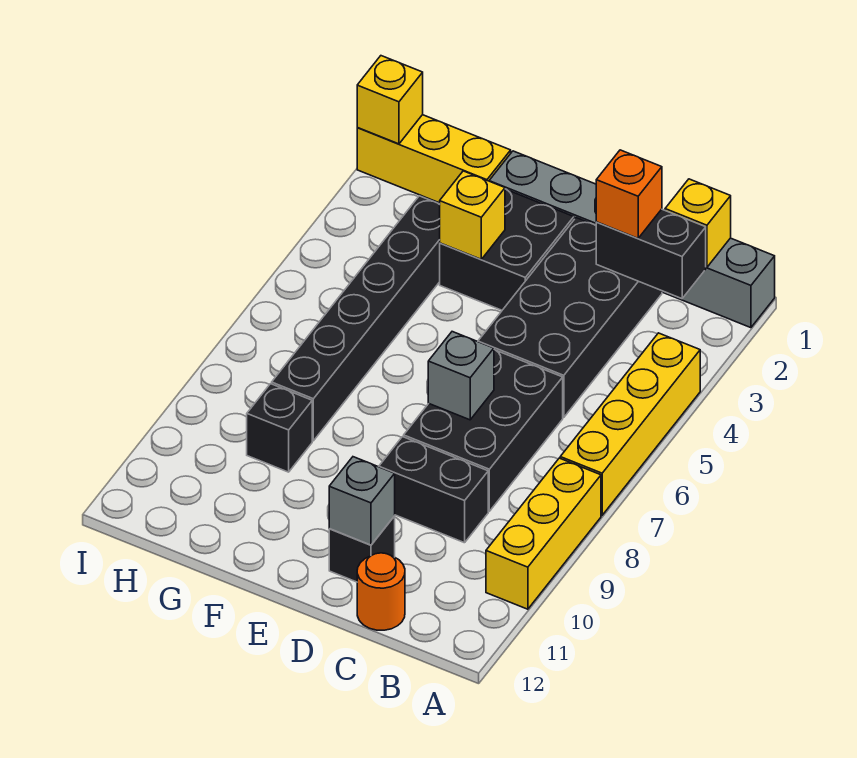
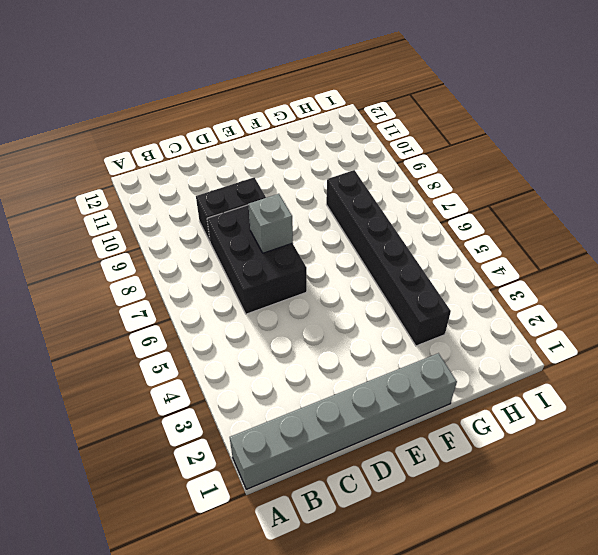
none -> yellow brick A4:A7 level 1
none -> yellow brick A8:A10 level 1
none -> black brick C2:D5 level 1

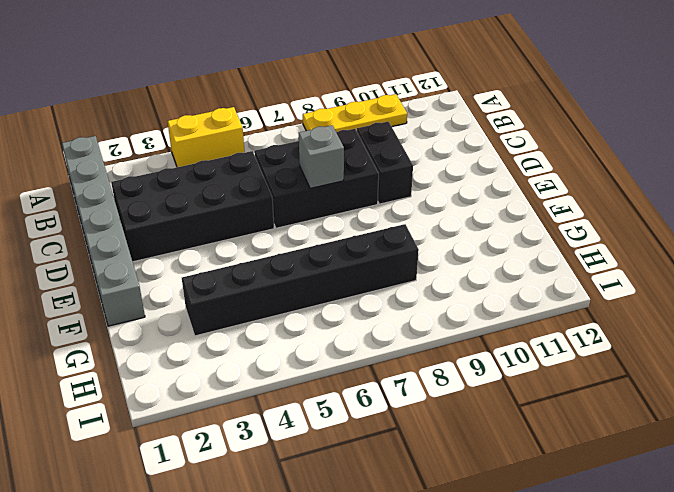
yellow brick A4:A5 level 1 -> yellow brick A4:A7 level 1
yellow plate A8:A10 level 1 -> yellow brick A8:A10 level 1
none -> orange round brick C12 level 1
none -> black brick D11 level 1
none -> black brick E2:F3 level 1

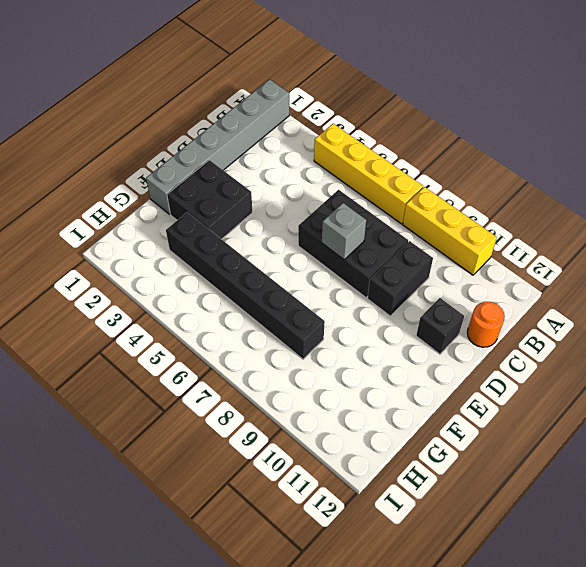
none -> black brick C2:D5 level 1
none -> yellow brick G1:I1 level 1
none -> black brick G9 level 1

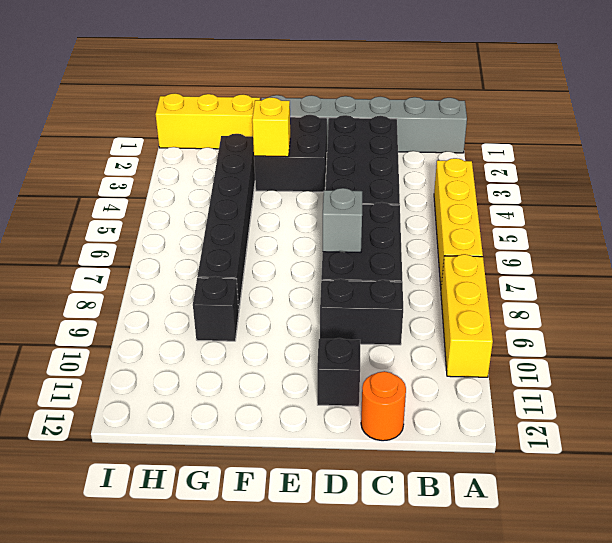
none -> yellow brick B1 level 2
none -> black brick B2:C2 level 2
none -> grey brick D11 level 2

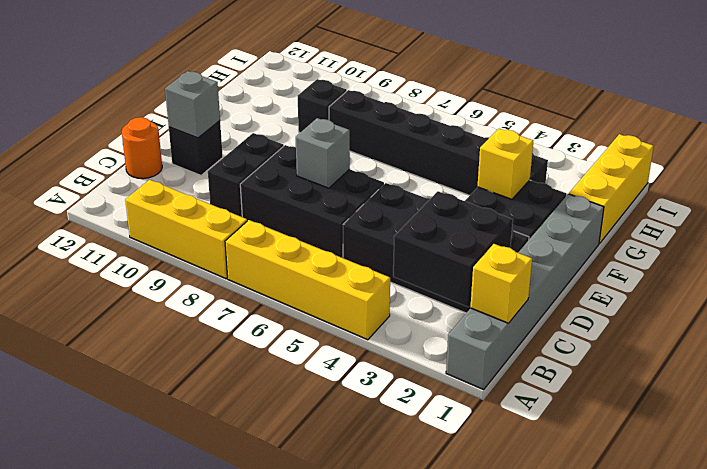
black brick B2:C3 level 2 -> black brick B2:C2 level 2
none -> yellow brick I1 level 2
none -> orange brick C2 level 3

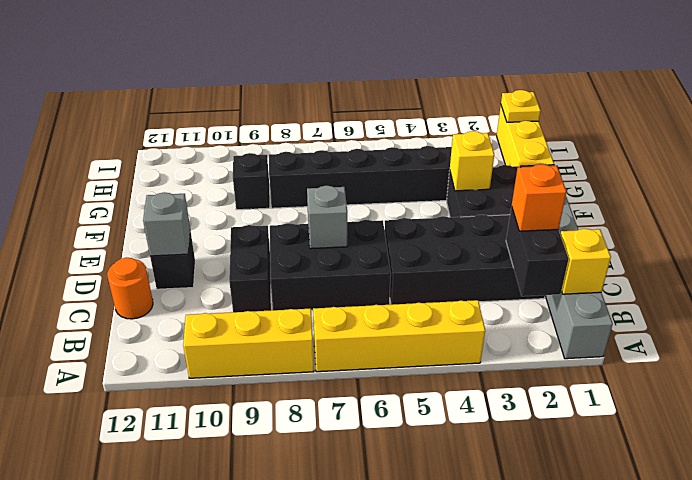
yellow plate I1 level 2 -> yellow brick I1 level 2

